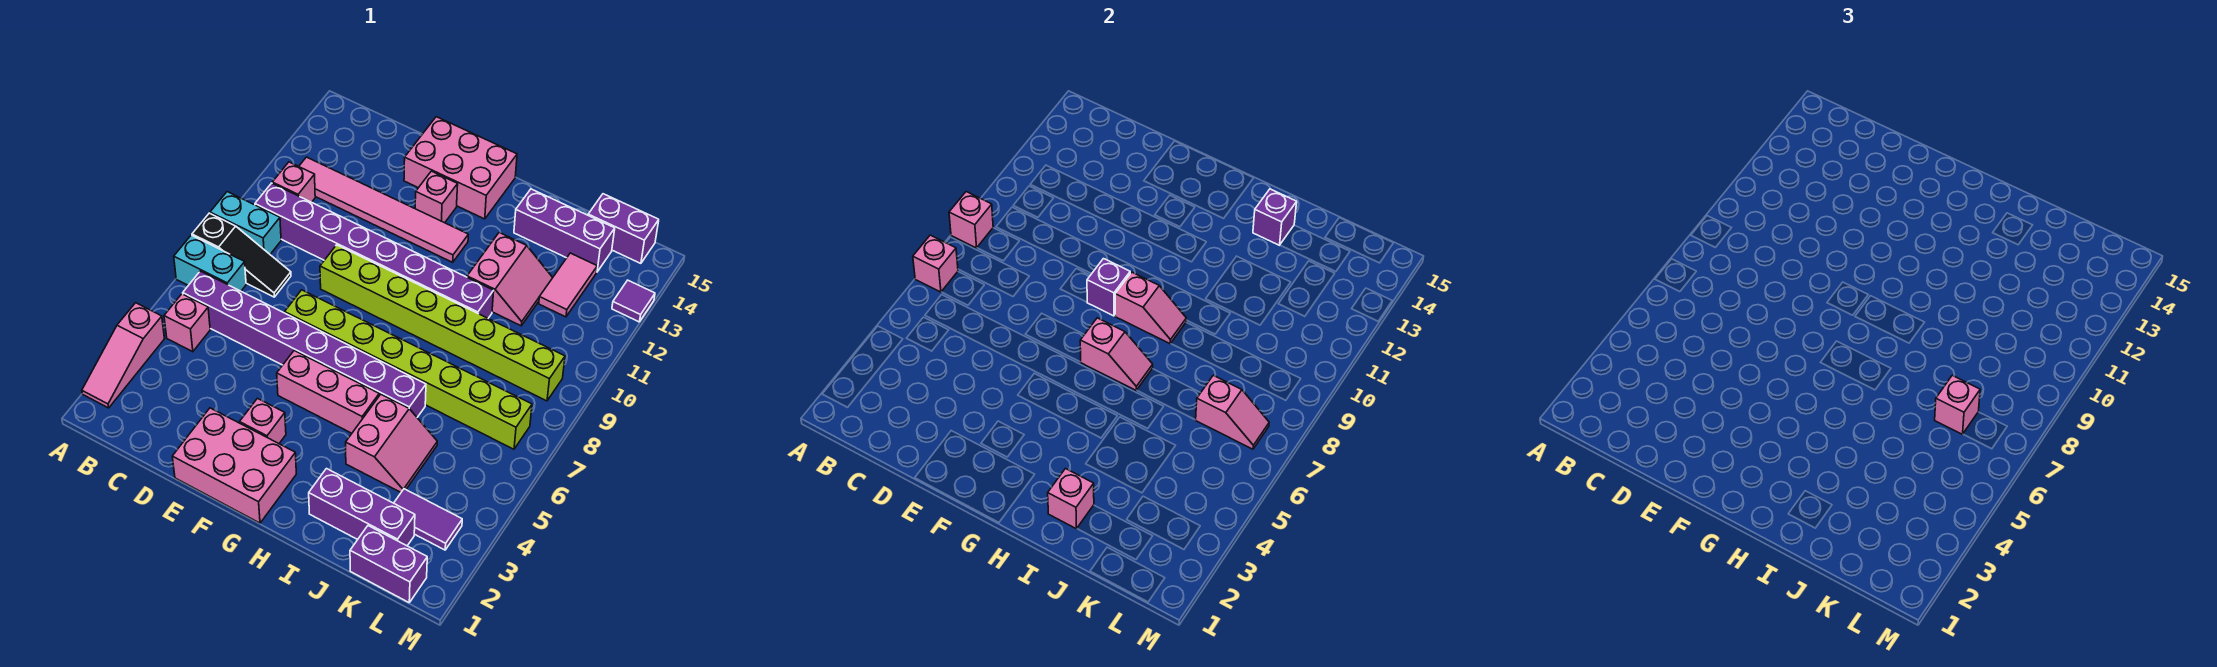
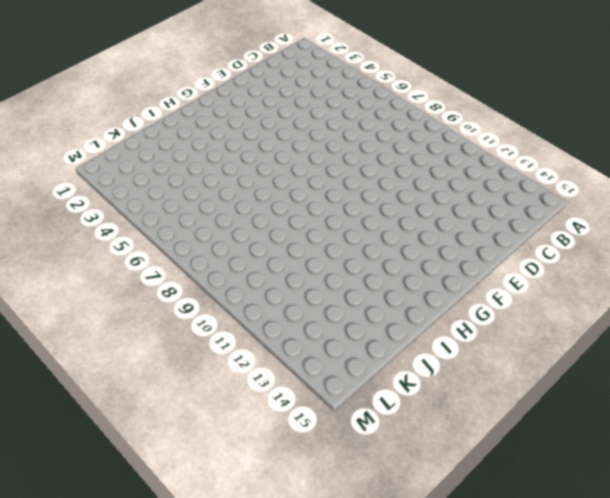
none -> pink slope A2:A4 level 1 top 4
none -> cyan brick A7:B7 level 1
none -> black slope A8:C8 level 1 top A
none -> cyan brick A9:B9 level 1

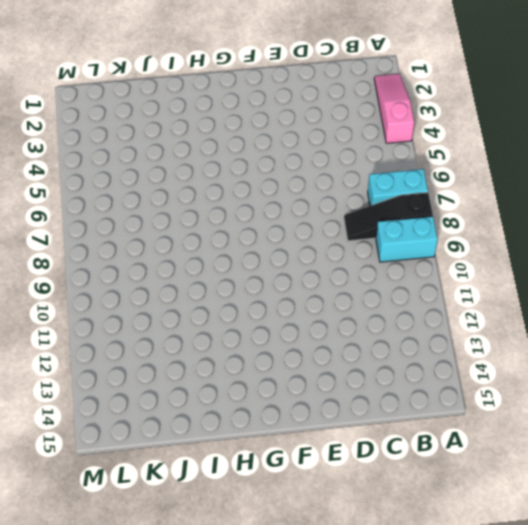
none -> pink brick B5 level 1
none -> purple brick B6:I6 level 1
none -> purple brick B10:I10 level 1
none -> pink brick B11 level 1

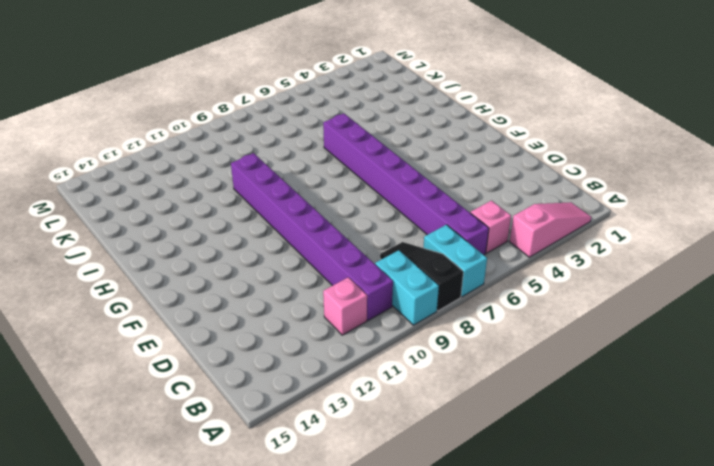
none -> pink tile B12:G12 level 1
none -> pink brick E1:G2 level 1
none -> lime brick E7:L7 level 1
none -> lime brick E9:L9 level 1

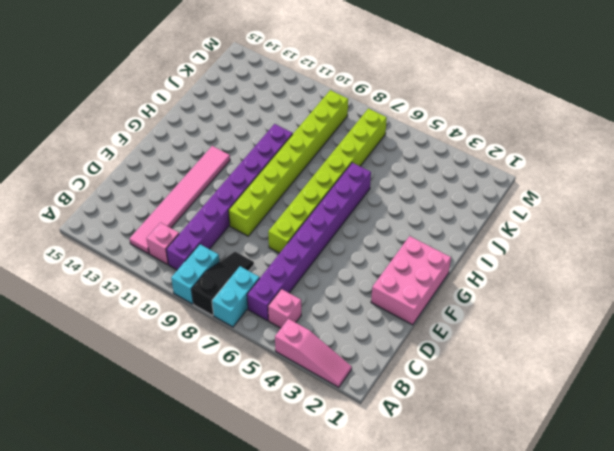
none -> pink brick E14:G15 level 1
none -> pink brick F3 level 1
none -> pink brick F5:H5 level 1
none -> pink brick F13 level 1

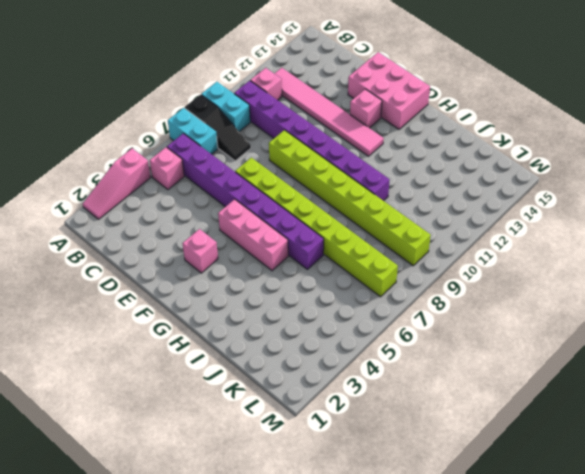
none -> pink brick E1:G2 level 1
none -> purple brick I2:K2 level 1
none -> pink slope I4:J5 level 1 top I
none -> pink slope I11:J12 level 1 top I

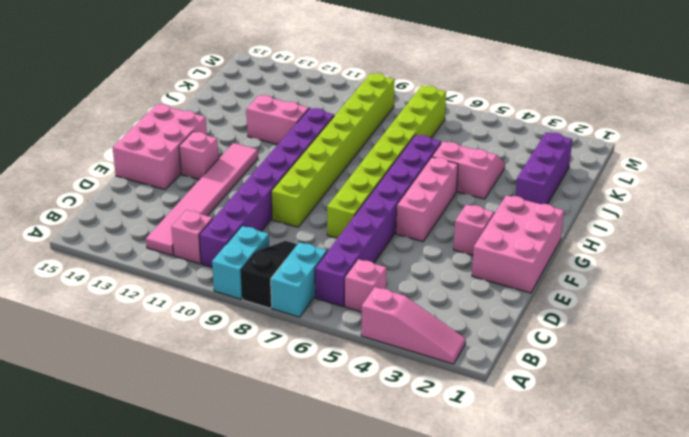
none -> purple brick I14:K14 level 1
none -> purple brick K1:L1 level 1
none -> purple tile K3:L3 level 1
none -> pink tile K12:K13 level 1

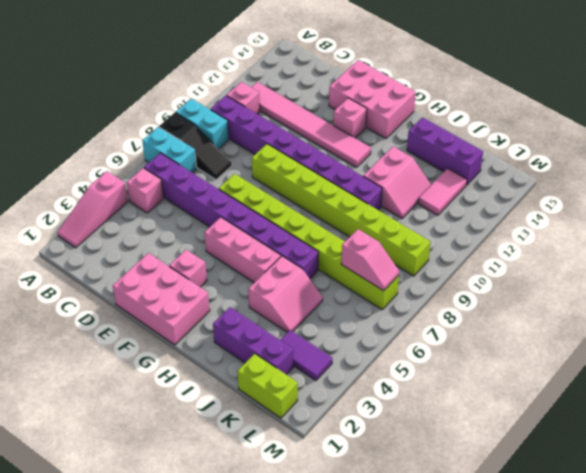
lime brick K1:L1 level 1 -> purple brick K1:L1 level 1
none -> purple brick K15:L15 level 1
none -> purple tile M13 level 1
none -> pink brick A7 level 2
none -> pink brick A9 level 2

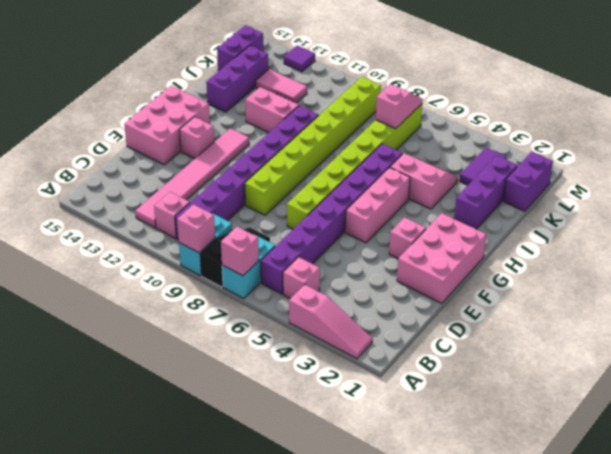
none -> purple brick F9 level 2
none -> pink slope G7:H7 level 2 top G
none -> pink slope G9:H9 level 2 top G
none -> pink brick I2 level 2

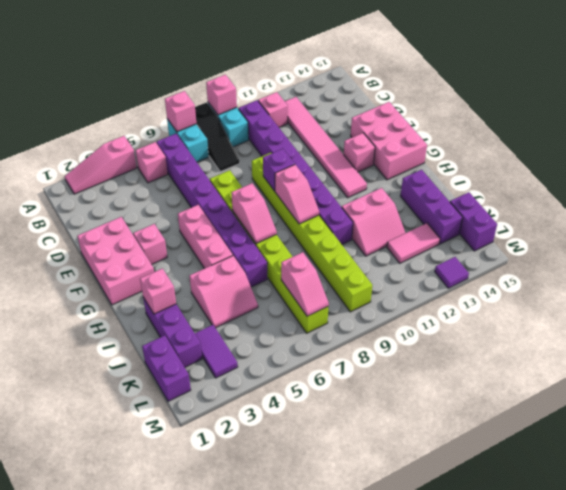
none -> purple brick I14 level 2
none -> pink brick K7 level 3

